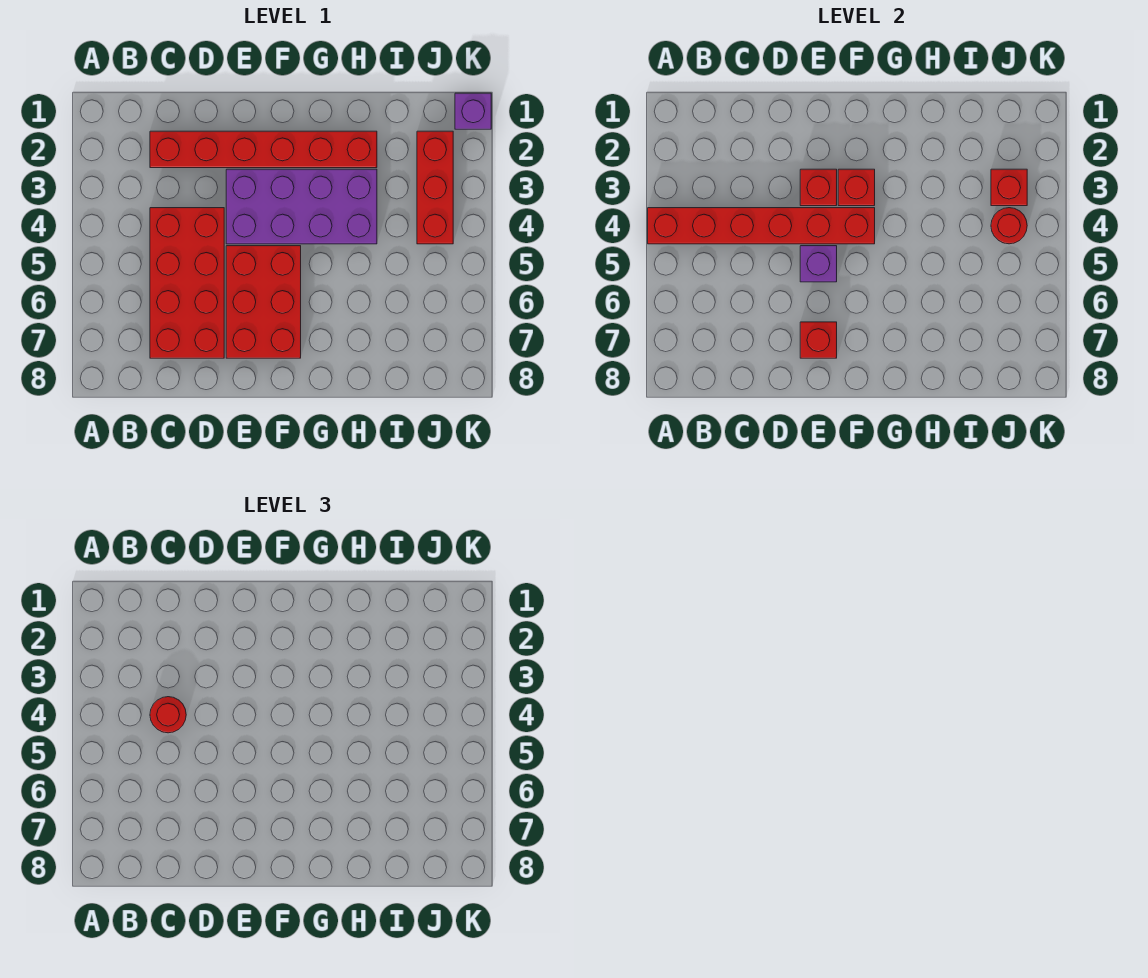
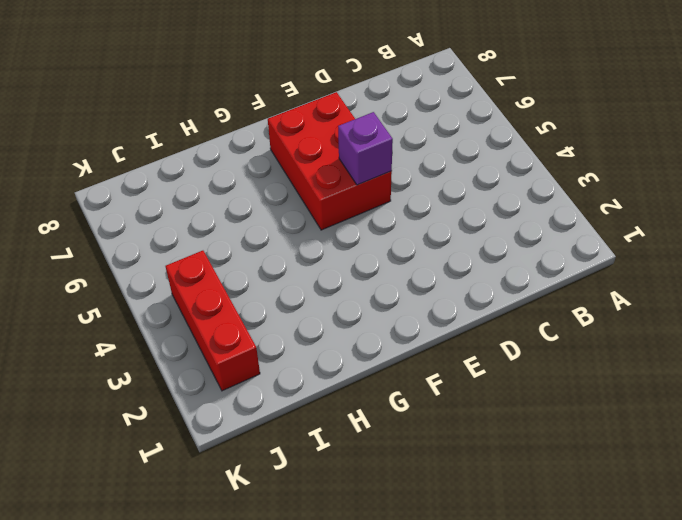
none -> red brick C2:H2 level 1
none -> red brick C4:D7 level 1
none -> purple brick E3:H4 level 1

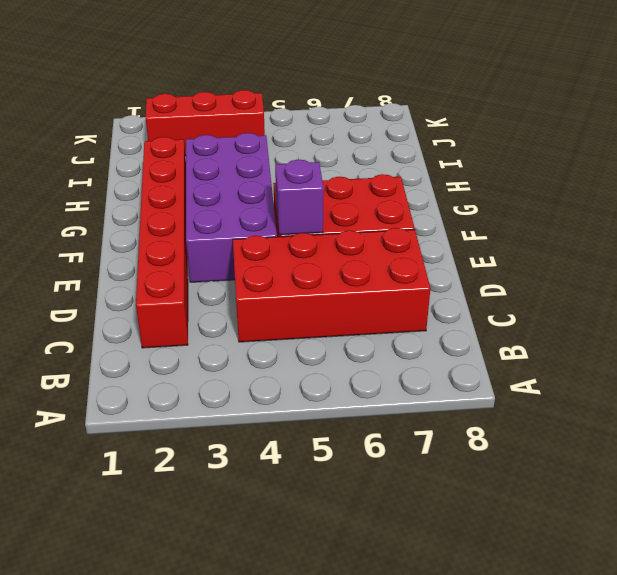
none -> purple brick K1 level 1
none -> red brick A4:F4 level 2
none -> red brick E3 level 2

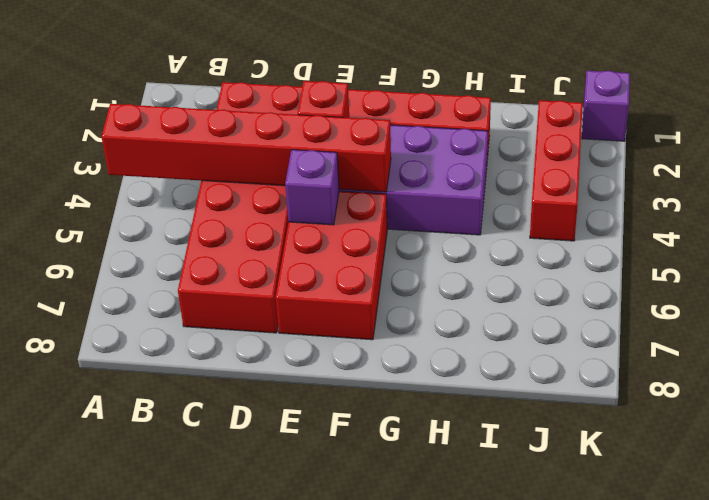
none -> red brick E7 level 2
none -> red brick F3 level 2
none -> red brick J3 level 2

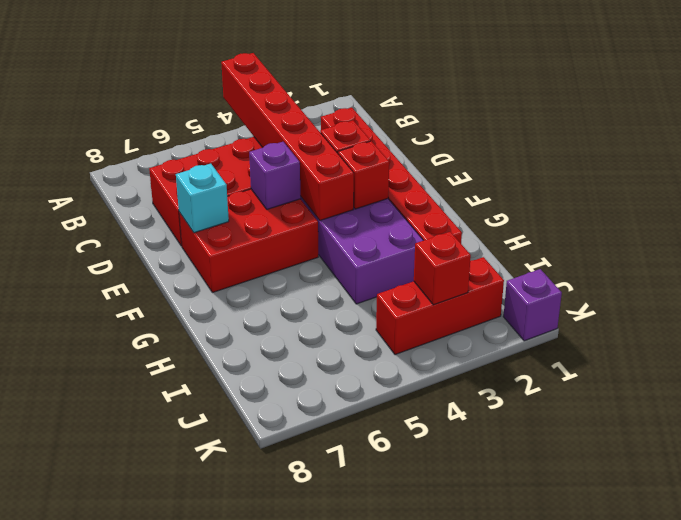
cyan brick E7 level 2 -> red brick E7 level 2
none -> red round brick J4 level 2
none -> red round brick C4 level 3

